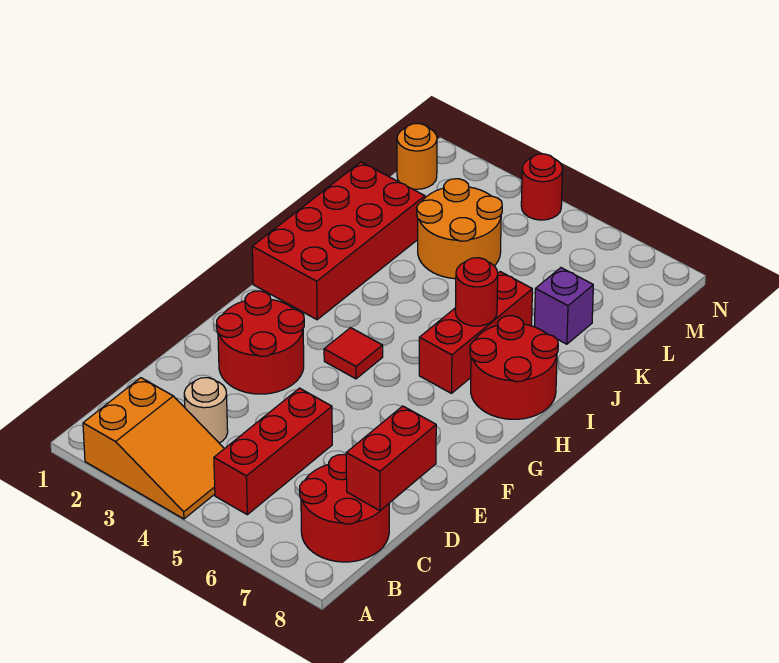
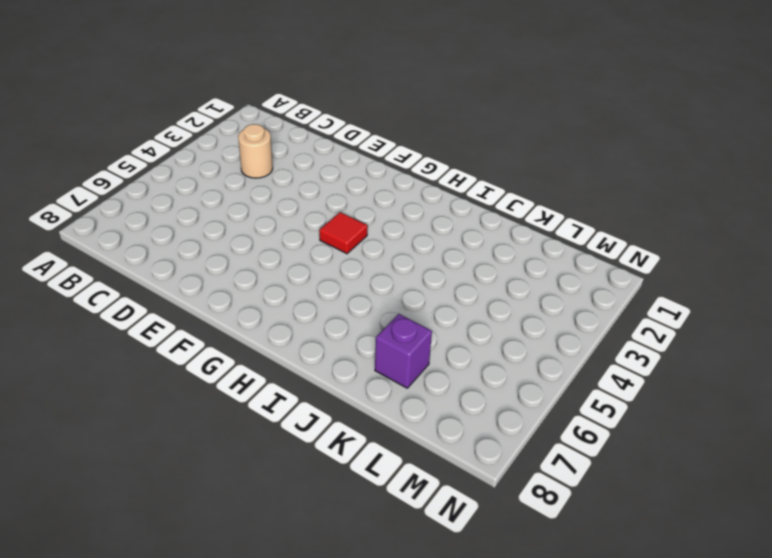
none -> orange slope A2:B4 level 1 top 2
none -> red brick B5:D5 level 1
none -> red round brick B7:C8 level 1

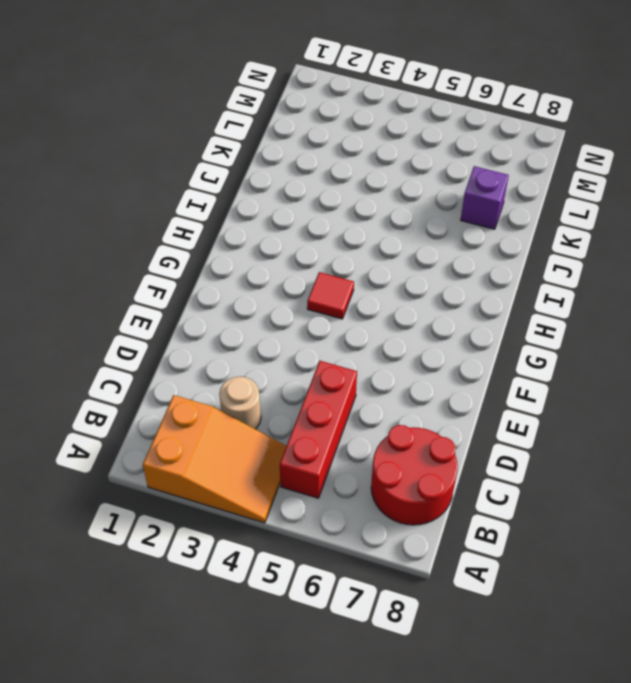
none -> red round brick E2:F3 level 1
none -> red brick H1:K2 level 1
none -> red brick H6:J6 level 1

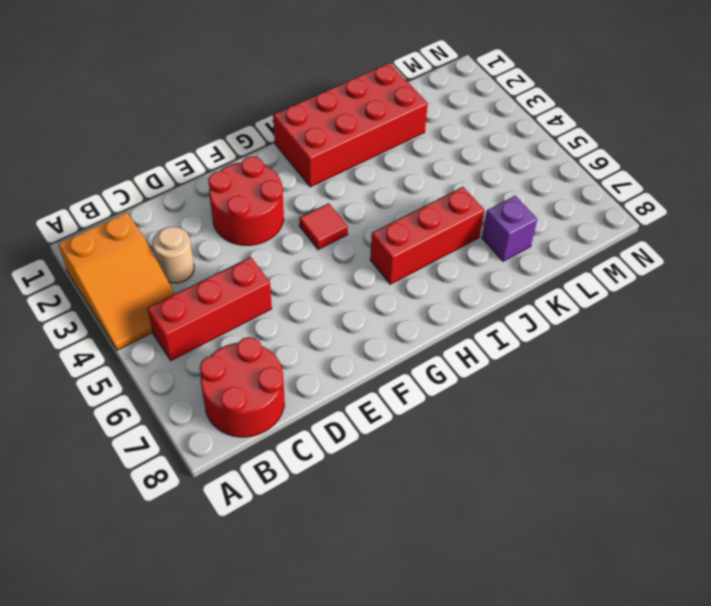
none -> red round brick H7:I8 level 1
none -> orange round brick K3:L4 level 1
none -> orange round brick M1 level 1

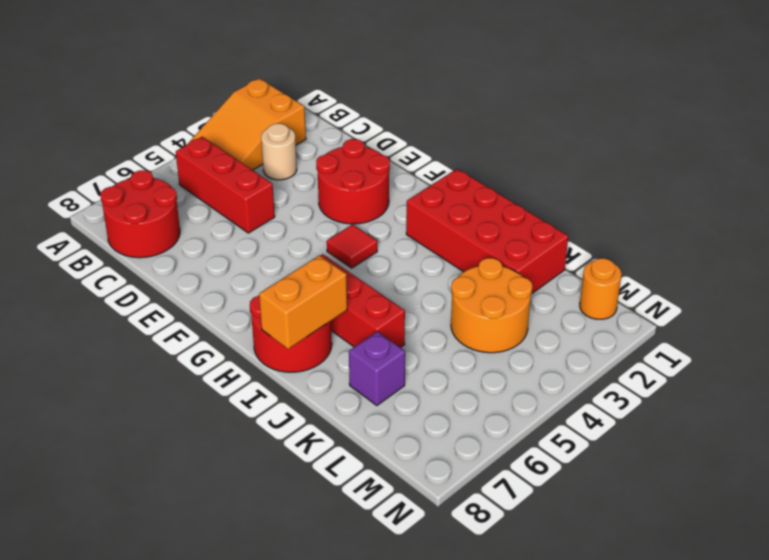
orange brick I7:I8 level 2 -> none
none -> red round brick N4 level 1
none -> red brick C8:D8 level 2
none -> red round brick I6 level 2

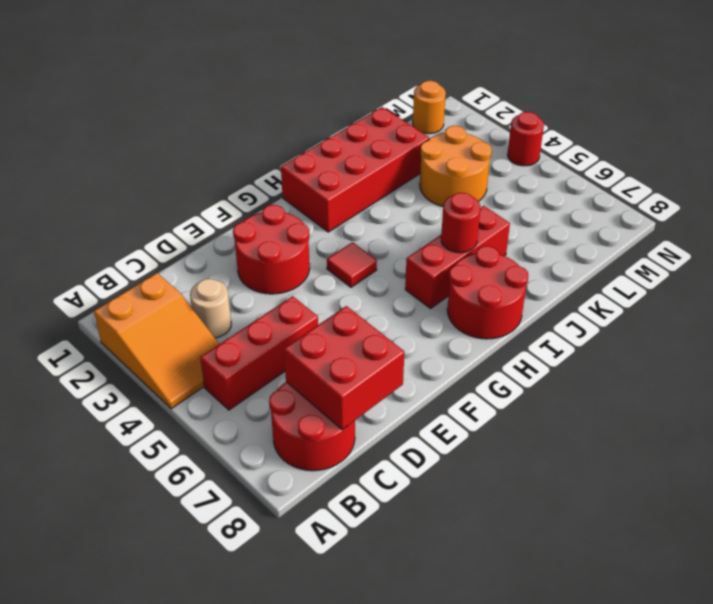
red brick C7:D8 level 2 -> red brick C8:D8 level 2
none -> purple brick K7 level 1

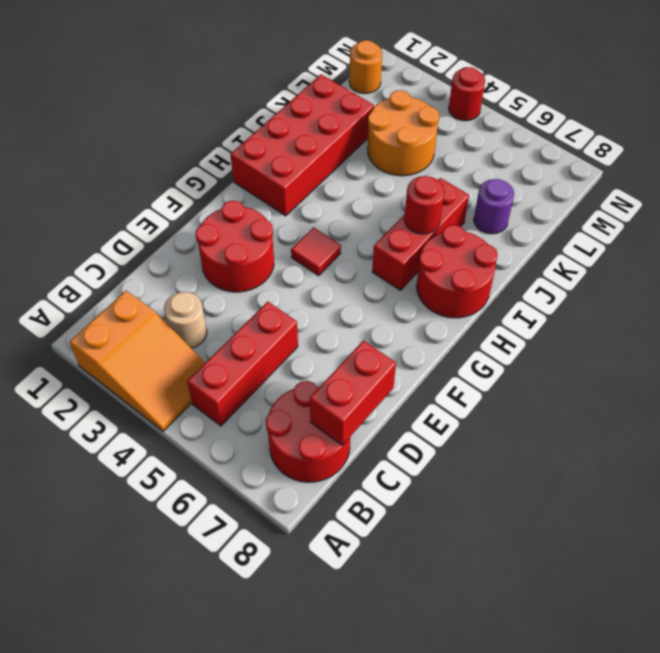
purple round brick K7 level 1 -> purple brick K7 level 1

